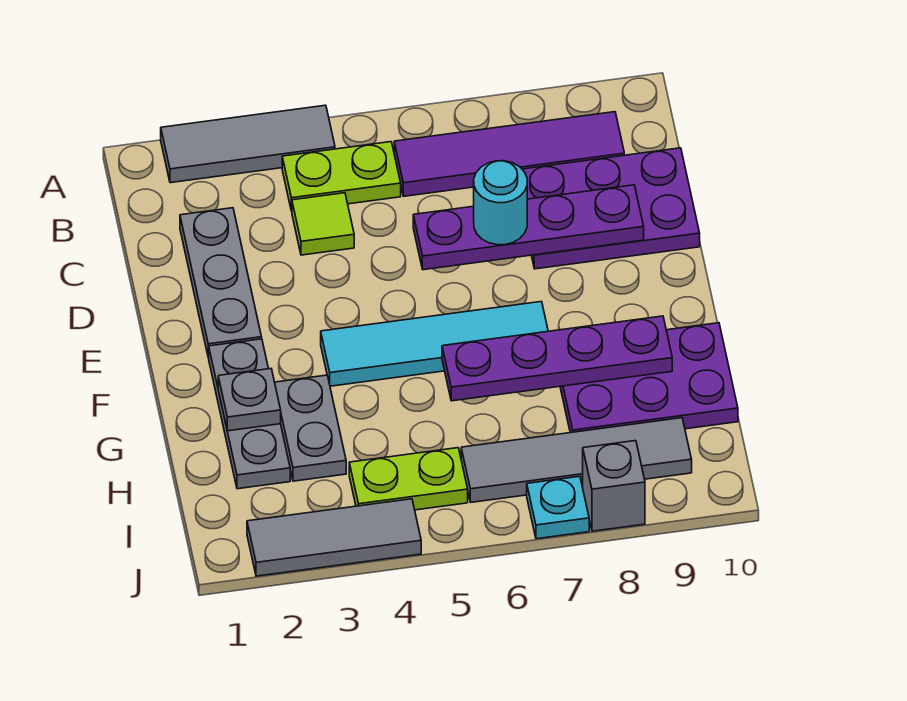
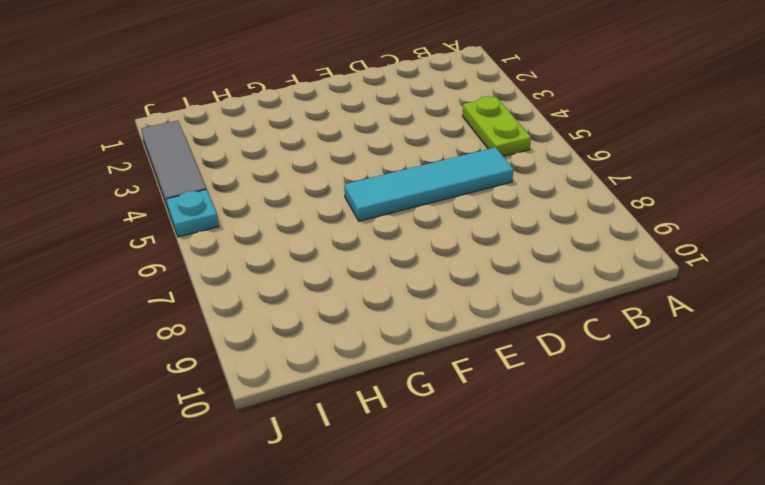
cyan tile C6:F6 level 1 -> cyan tile F4:F7 level 1
cyan plate J5 level 1 -> cyan plate J7 level 1
none -> grey tile A2:A4 level 1
none -> purple tile B6:B9 level 1
none -> grey plate C2:E2 level 1

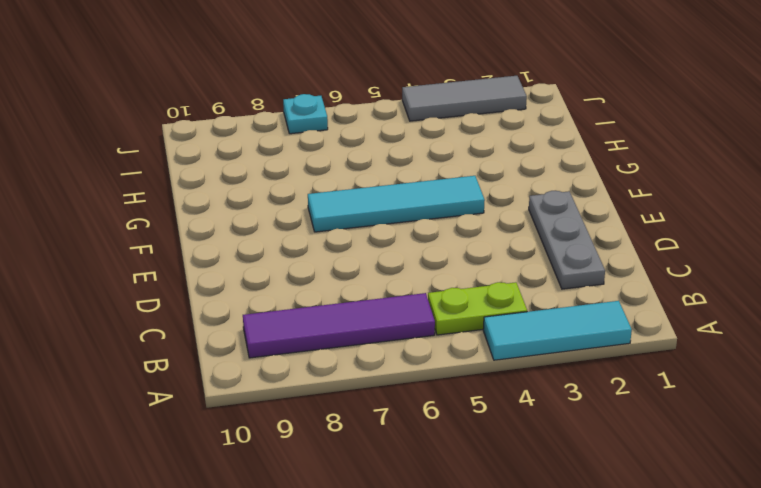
cyan tile A2:A4 level 1 -> grey tile A2:A4 level 1
none -> lime tile C4 level 1
none -> purple plate C8:D10 level 1
none -> grey plate F2:H2 level 1

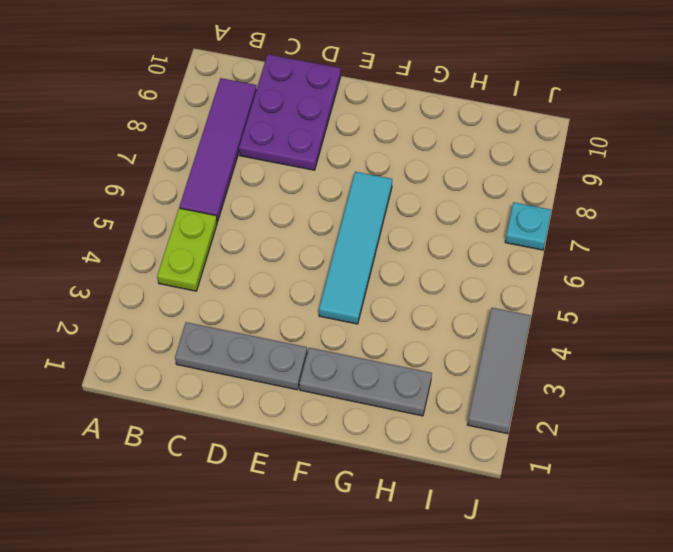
none -> grey tile A2:A4 level 1
none -> lime tile C4 level 1
none -> grey plate G3:H3 level 1

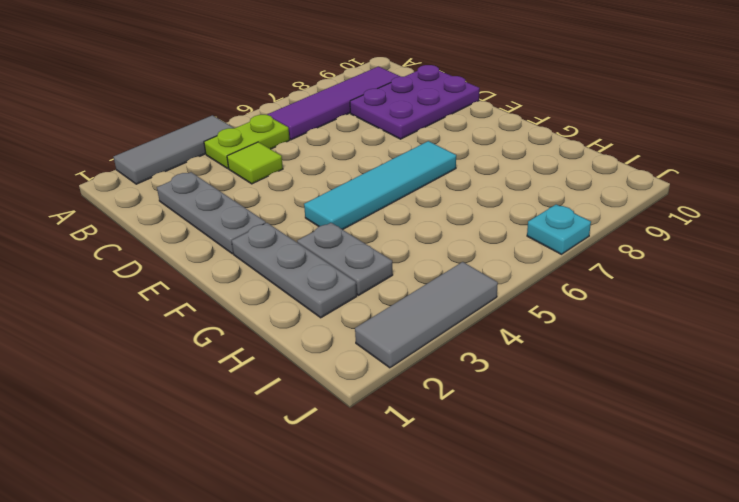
none -> purple plate G8:H10 level 1
none -> lime plate I4:I5 level 1
none -> grey tile I6:I9 level 1

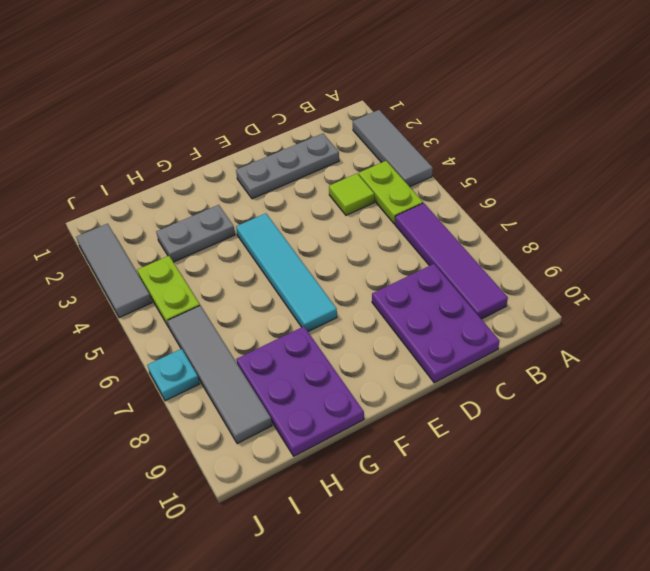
none -> grey plate F2:H2 level 1
none -> grey brick J8 level 1
none -> purple plate D6:D9 level 2

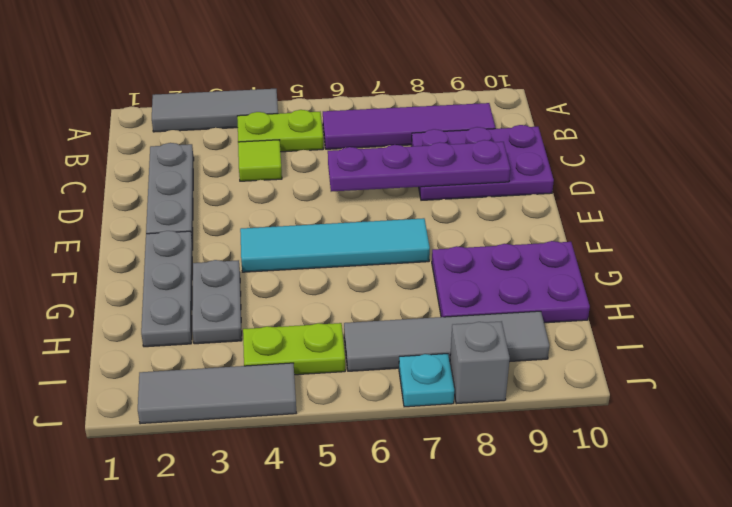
none -> grey plate G2 level 2
none -> purple plate G6:G9 level 2
none -> cyan round brick D7 level 3

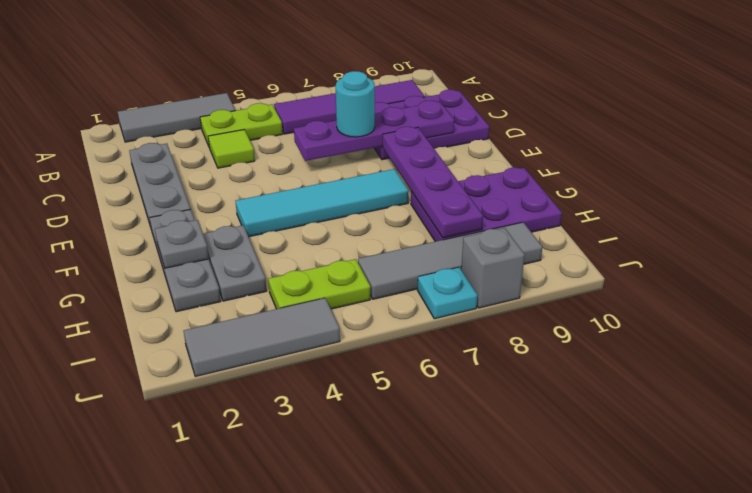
purple plate E8:H8 level 2 -> purple plate G6:G9 level 2

